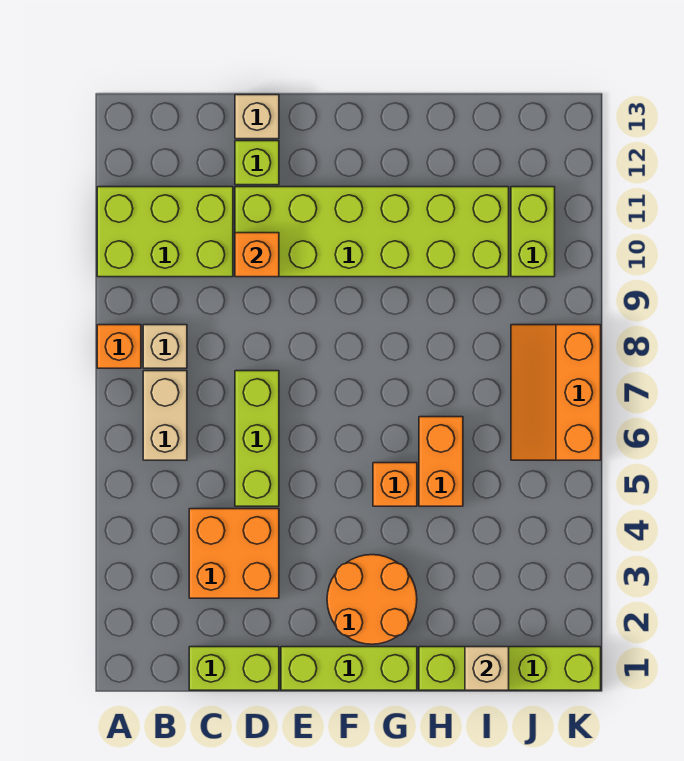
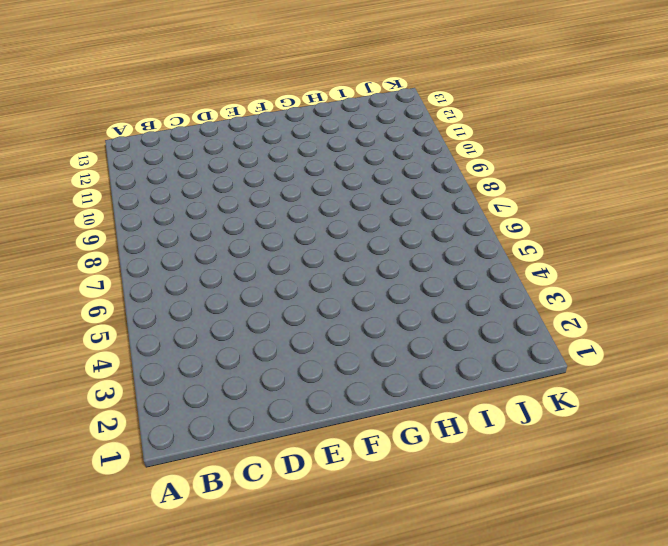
none -> orange brick A8 level 1
none -> lime brick A10:C11 level 1
none -> tan brick B6:B7 level 1

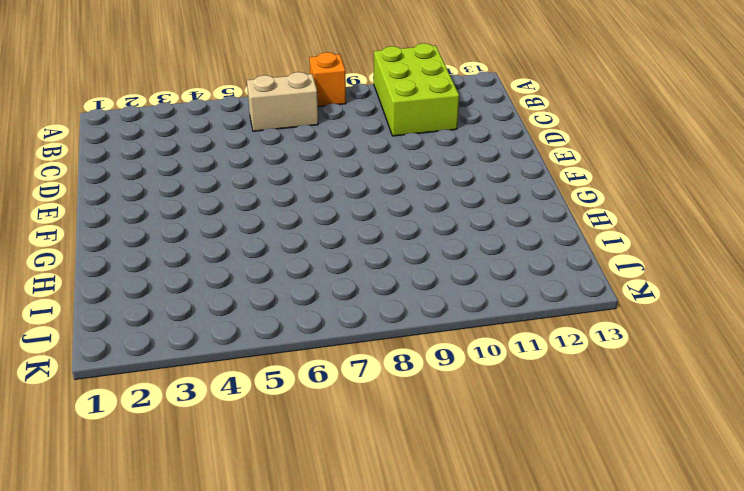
none -> tan brick B8 level 1
none -> lime brick C1:D1 level 1
none -> orange brick C3:D4 level 1

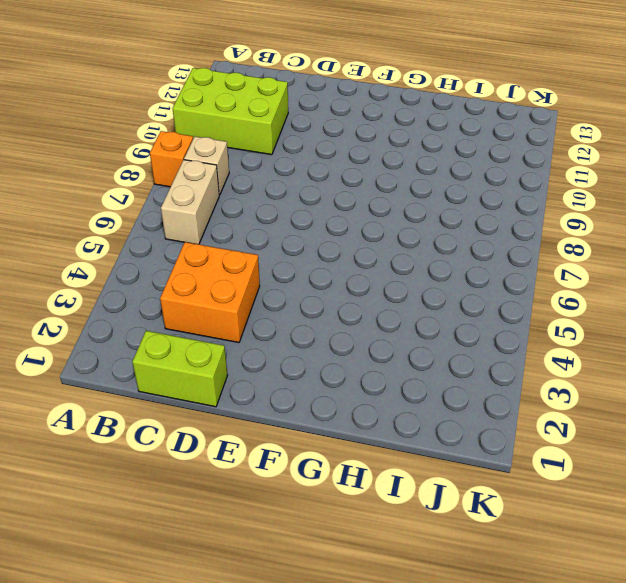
none -> lime brick D5:D7 level 1
none -> lime brick D10:I11 level 1
none -> lime brick D12 level 1

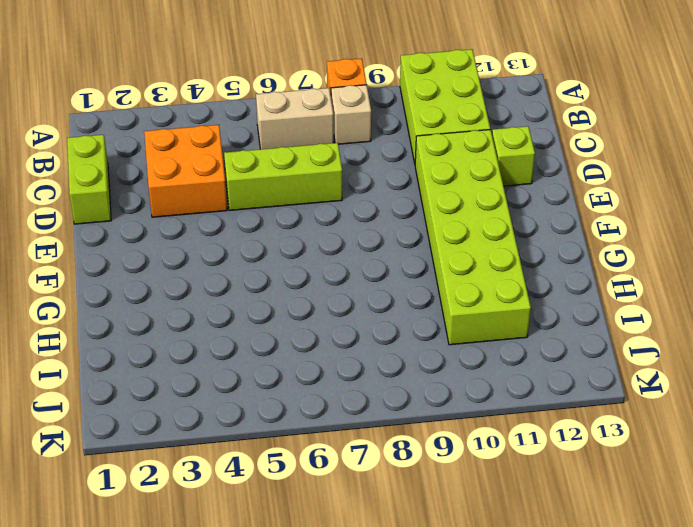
none -> tan brick D13 level 1
none -> lime brick E1:G1 level 1
none -> orange round brick F2:G3 level 1

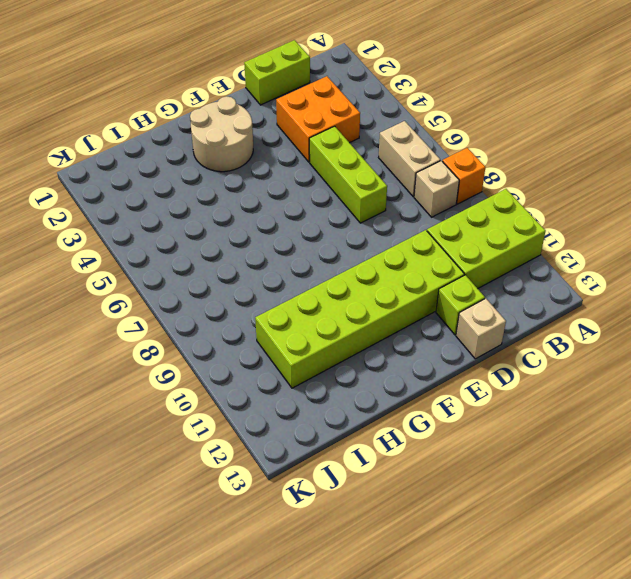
tan round brick F2:G3 level 1 -> orange round brick F2:G3 level 1
none -> lime brick E1:G1 level 1
none -> orange brick G5 level 1
none -> lime brick H1:K1 level 1

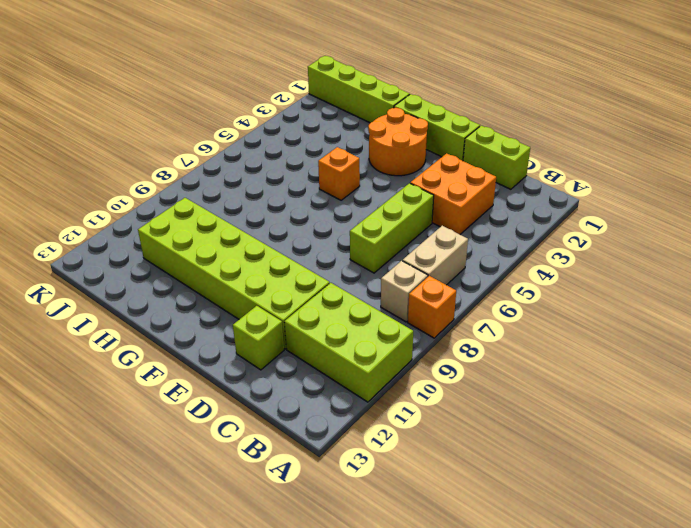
none -> tan brick D13 level 1
none -> orange brick H5:H6 level 1
none -> orange slope J6:K8 level 1 top K

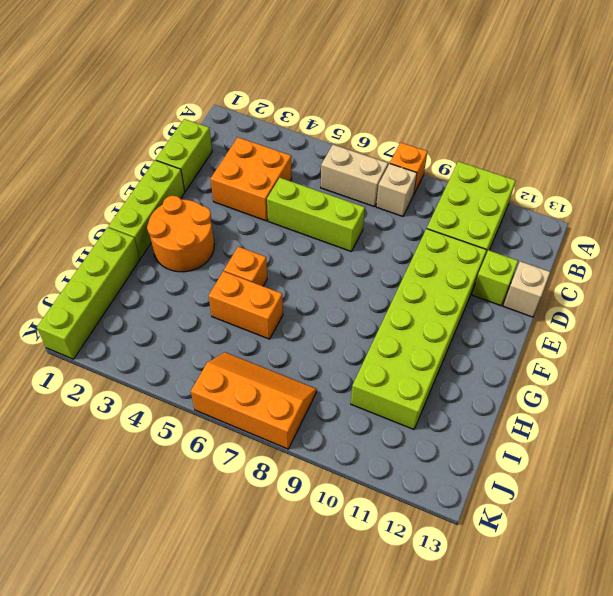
none -> lime brick J10:J11 level 1
none -> orange brick D10 level 2
none -> tan brick I1 level 2

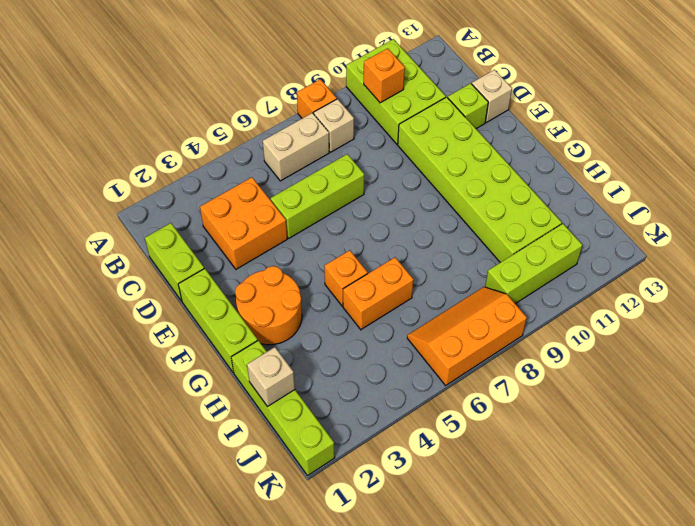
orange brick B10 level 2 -> orange brick D10 level 2
lime brick J9:J11 level 1 -> lime brick J10:J11 level 1

